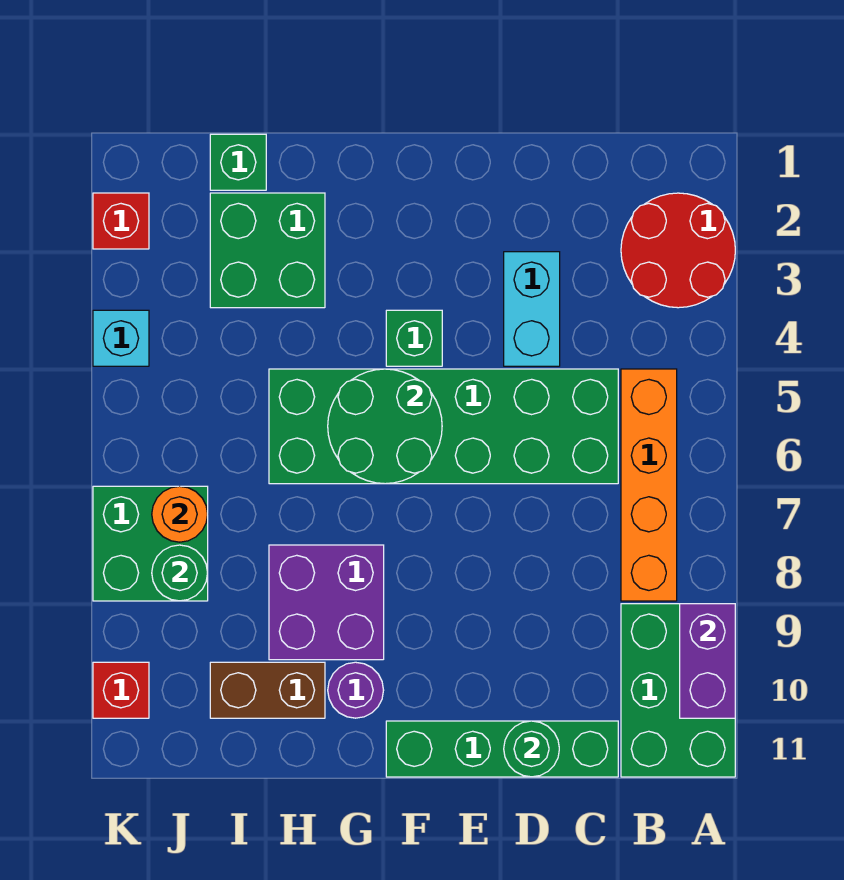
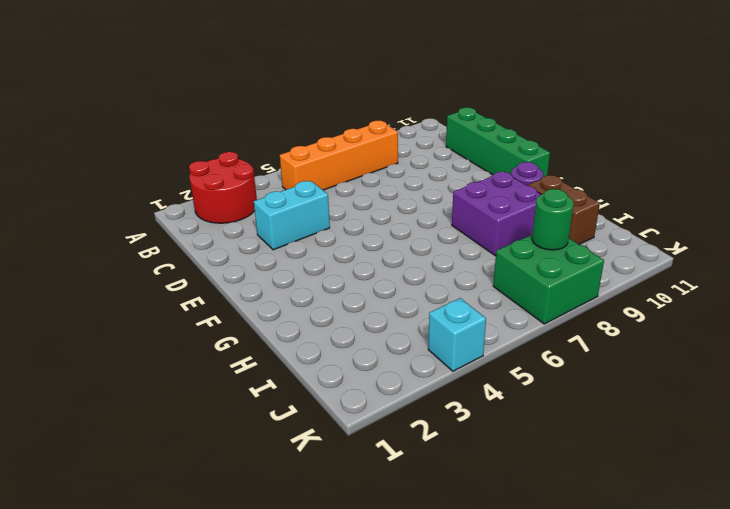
none -> green brick A9:B11 level 1
none -> green brick C5:H6 level 1
none -> green brick F4 level 1

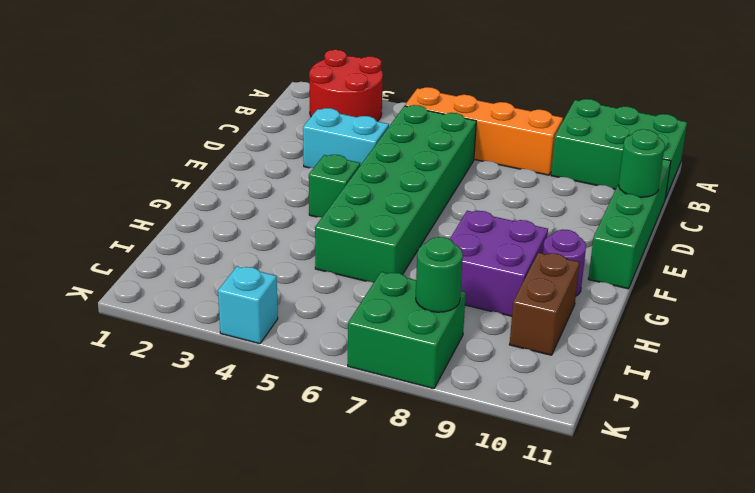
none -> green brick H2:I3 level 1
none -> green brick I1 level 1
none -> red brick K2 level 1

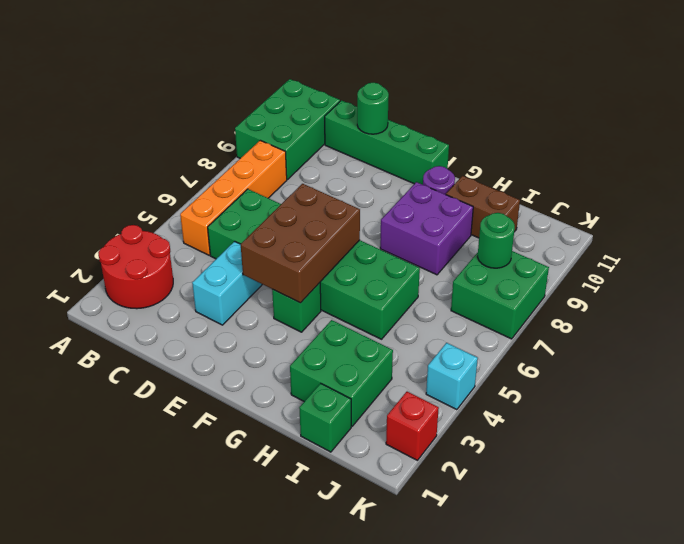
brown brick E4:F6 level 2 -> green round brick F5:G6 level 2
none -> red brick K10 level 1
none -> purple brick A9:A10 level 2
none -> orange round brick J7 level 2

